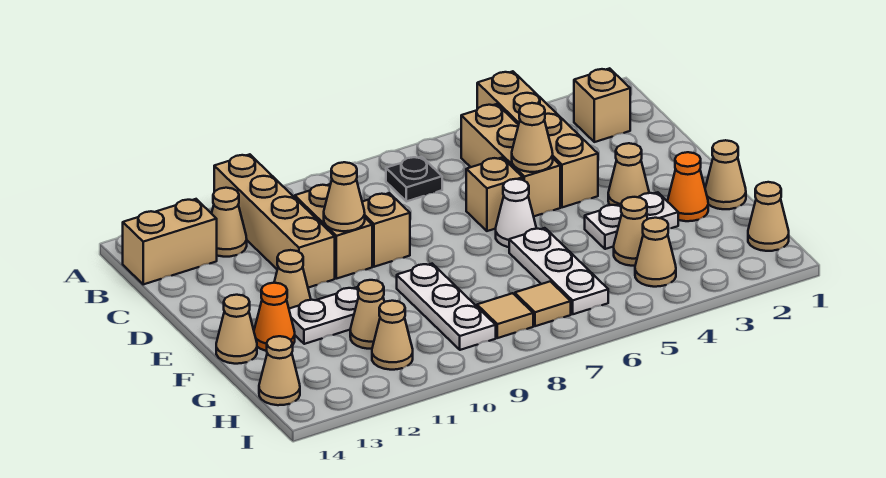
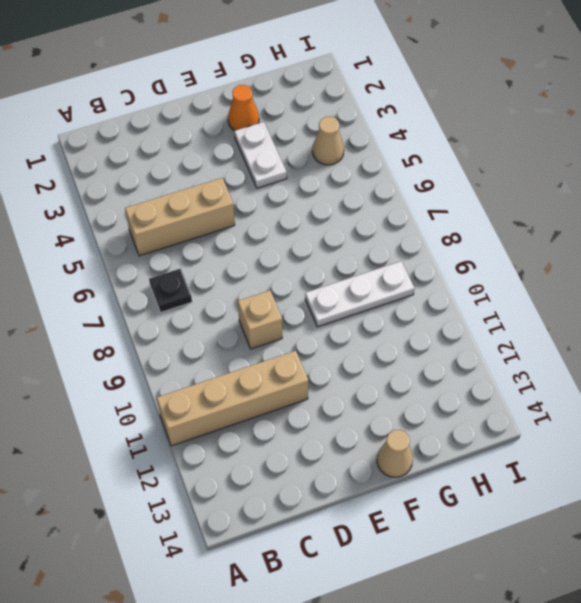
none -> tan brick A4:D4 level 1
none -> tan brick B2 level 1
none -> tan cone B12 level 1
none -> tan brick B13:B14 level 1

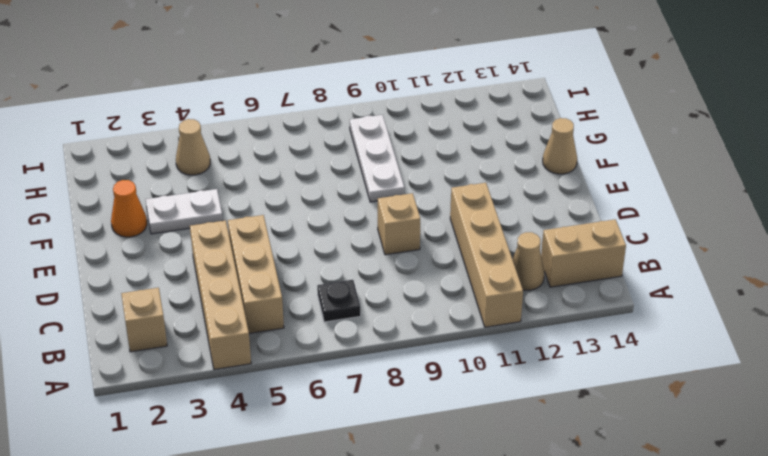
none -> tan brick C10:D10 level 1
none -> tan brick D6 level 1
none -> tan cone E3 level 1
none -> white cone E6 level 1

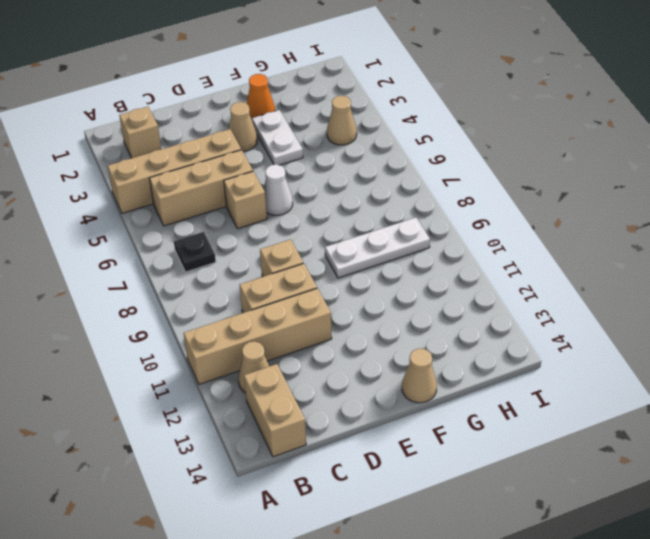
none -> tan cone E12 level 1
none -> tan cone F1 level 1
none -> white plate F6:H6 level 1
none -> white plate F11:F12 level 1

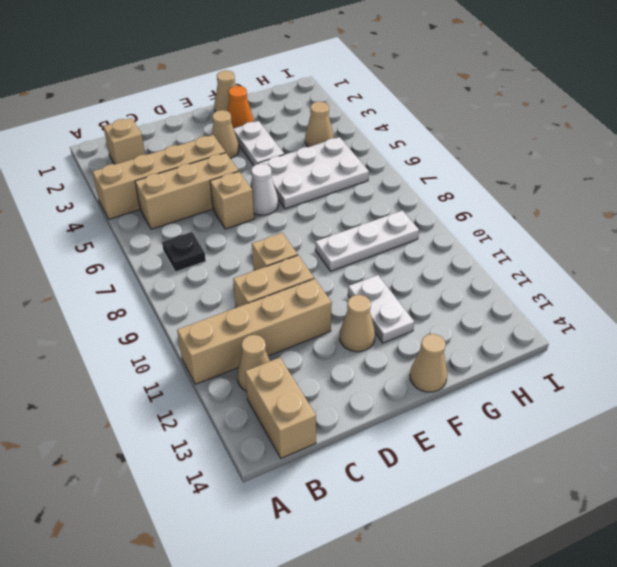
white plate F5:H6 level 1 -> white plate F6:H6 level 1
none -> orange cone F13 level 1
none -> tan cone G4 level 1
none -> tan cone G11 level 1
none -> tan cone H1 level 1

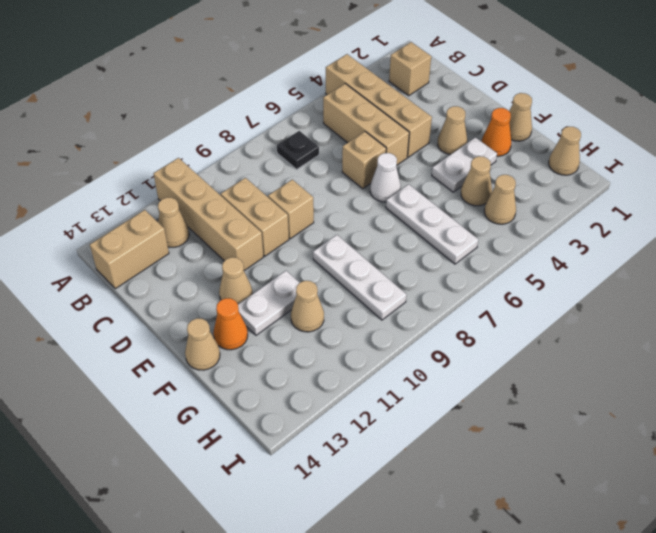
none -> tan tile H7 level 1
none -> tan tile H8 level 1
none -> tan cone H11 level 1
none -> tan cone H14 level 1

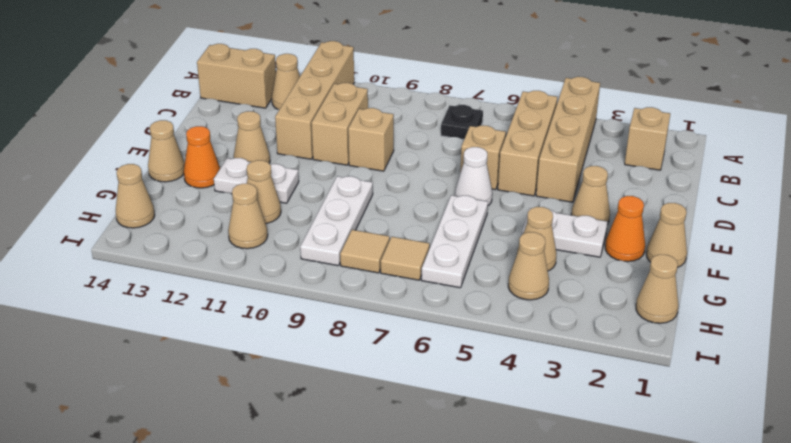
none -> tan cone D5 level 2
none -> tan cone D10 level 2

